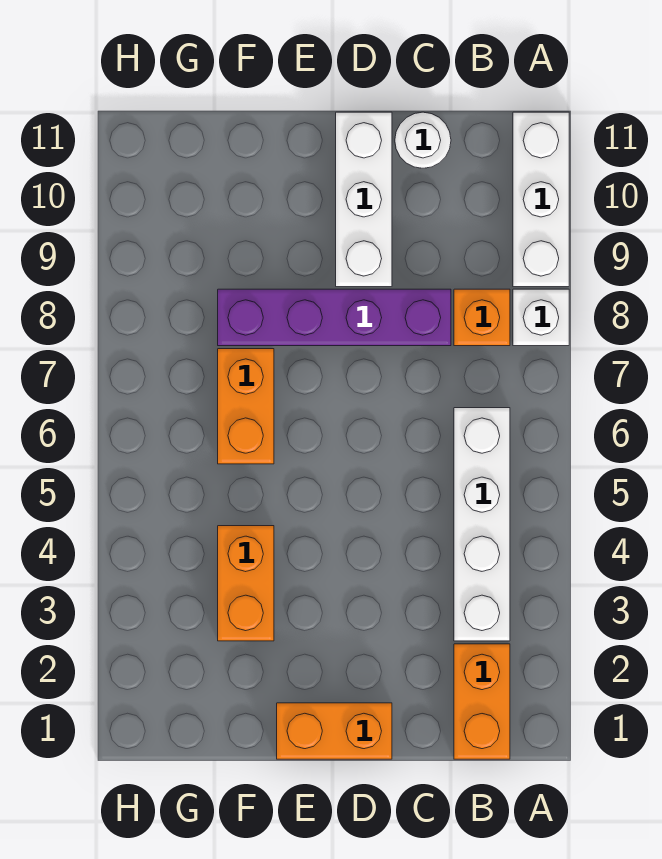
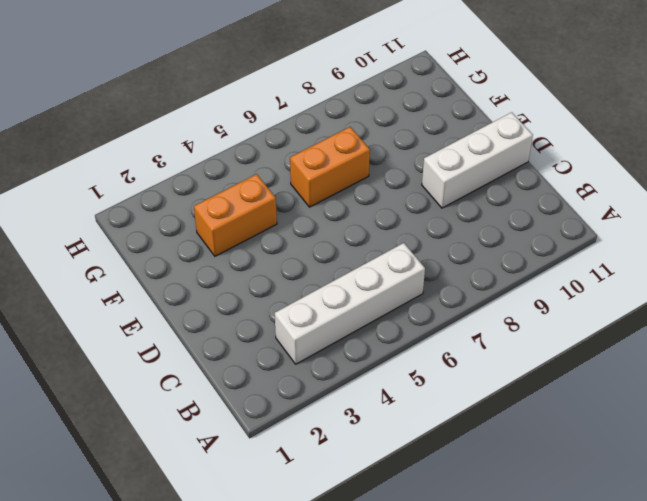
none -> white brick A8 level 1
none -> white brick A9:A11 level 1

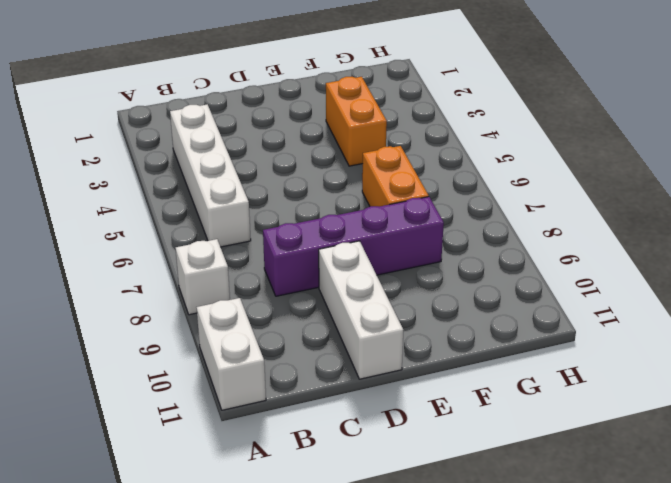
white brick A10:A11 level 1 -> white brick A9:A11 level 1
none -> orange brick B1:B2 level 1
none -> orange brick B8 level 1

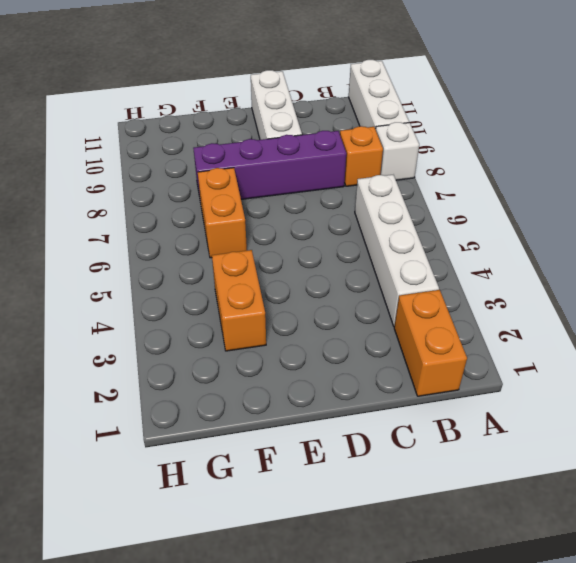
none -> white round brick C11 level 1
none -> orange brick D1:E1 level 1

